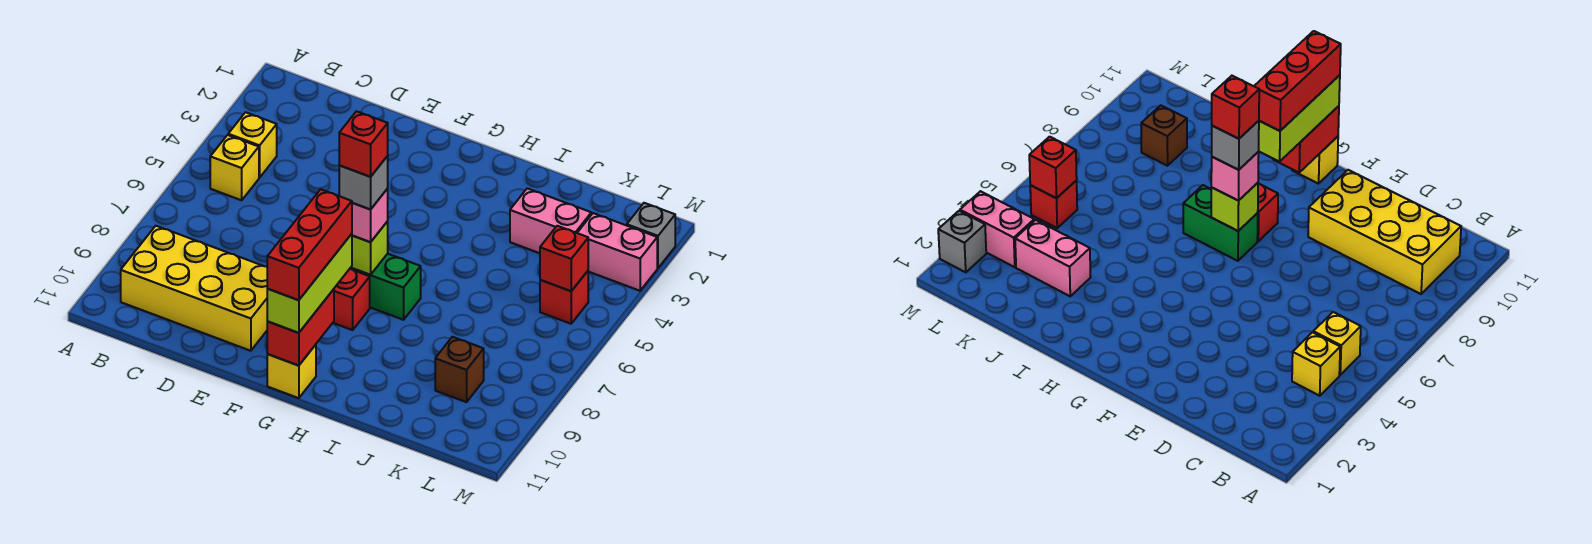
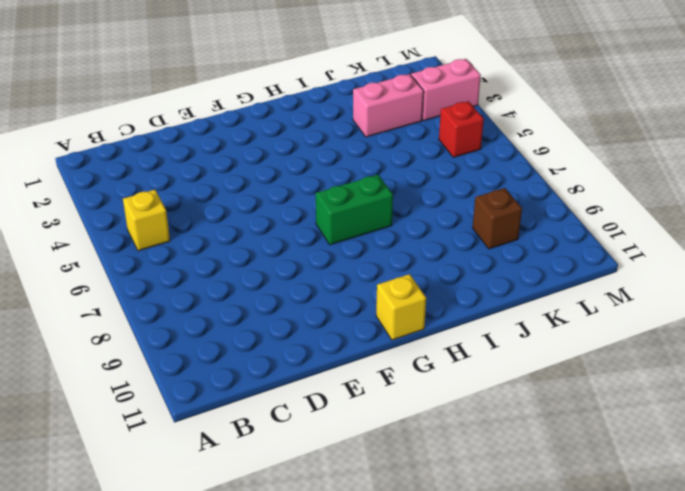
none -> yellow brick B4 level 1
none -> yellow brick B9:E10 level 1
none -> red brick G8 level 1

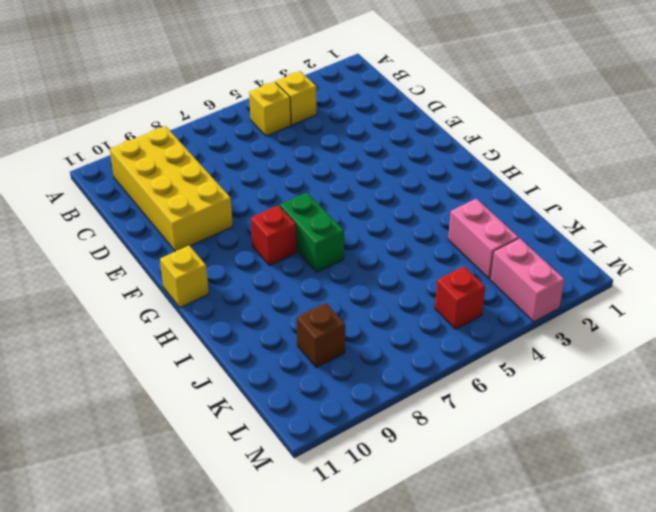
none -> grey brick M2 level 1
none -> lime brick G7 level 2
none -> red brick G10:G11 level 2

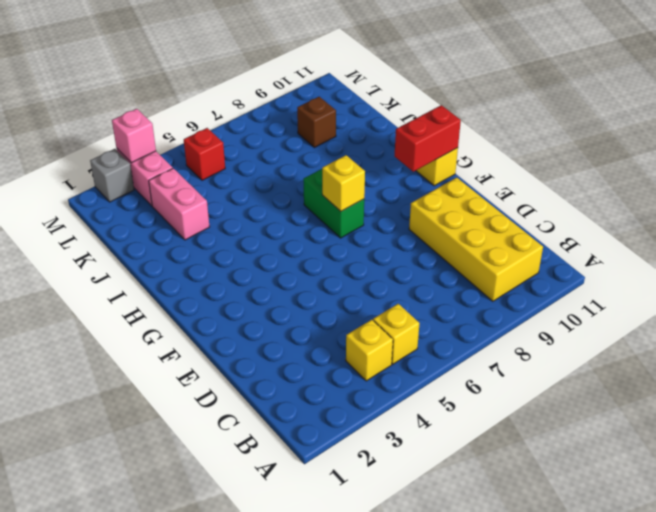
yellow brick G7 level 2 -> lime brick G7 level 2
pink brick M3 level 2 -> pink brick G7 level 3
none -> red brick G8 level 1
none -> red brick L5 level 2
none -> lime brick G9:G11 level 3

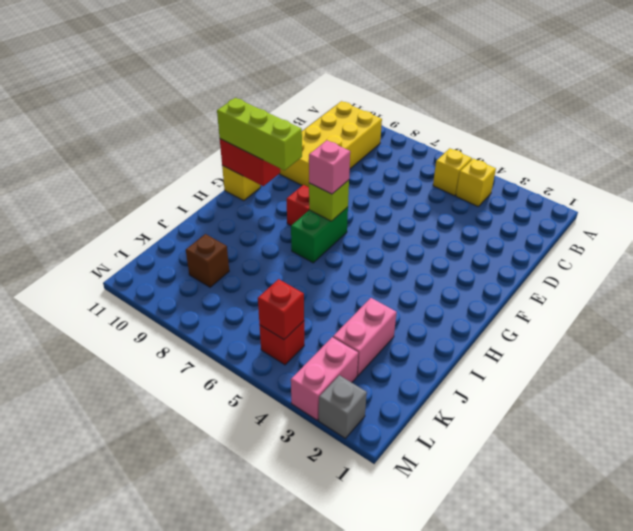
none -> grey brick G7 level 4
none -> red brick G9:G11 level 4
none -> red brick G7 level 5

